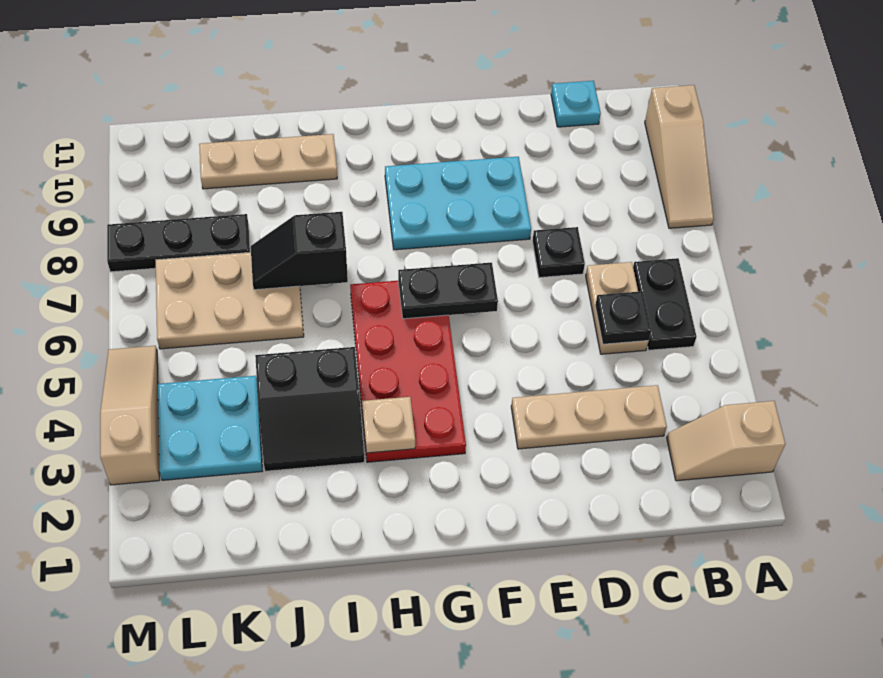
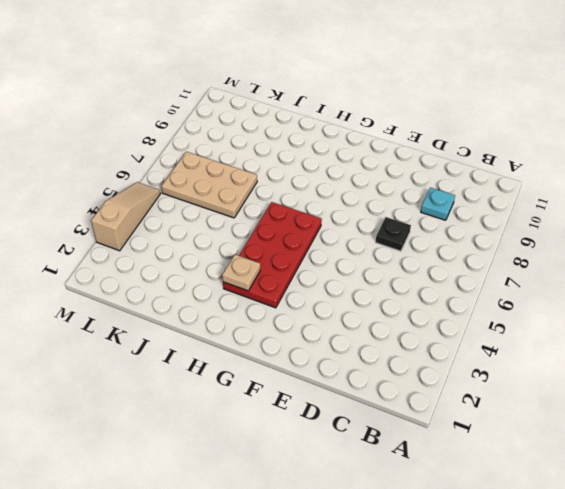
cyan plate C9 level 1 -> cyan plate C11 level 1
none -> tan slope A2:B2 level 1 top A
none -> tan slope A8:A10 level 1 top 10
none -> black plate B5:B6 level 1

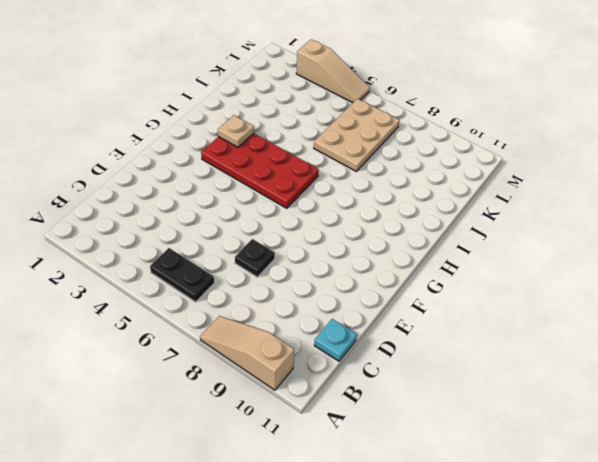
none -> tan slope A2:B2 level 1 top A
none -> tan plate C3:E3 level 1
none -> tan plate C5:C6 level 1

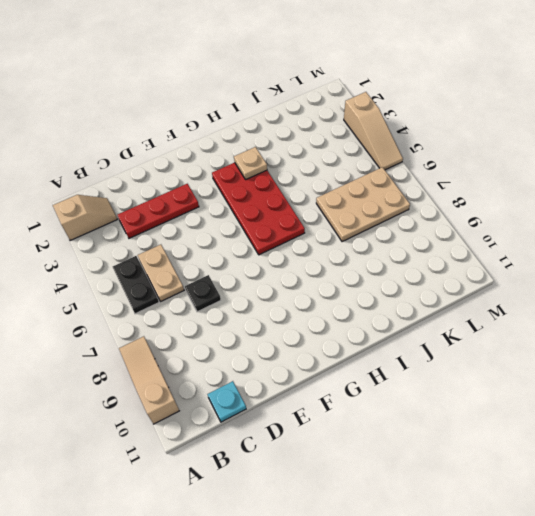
red plate C3:E3 level 1 -> tan plate C3:E3 level 1
none -> cyan plate E8:G9 level 1
none -> black slope I3:J4 level 1 top 4
none -> tan plate I10:K10 level 1

